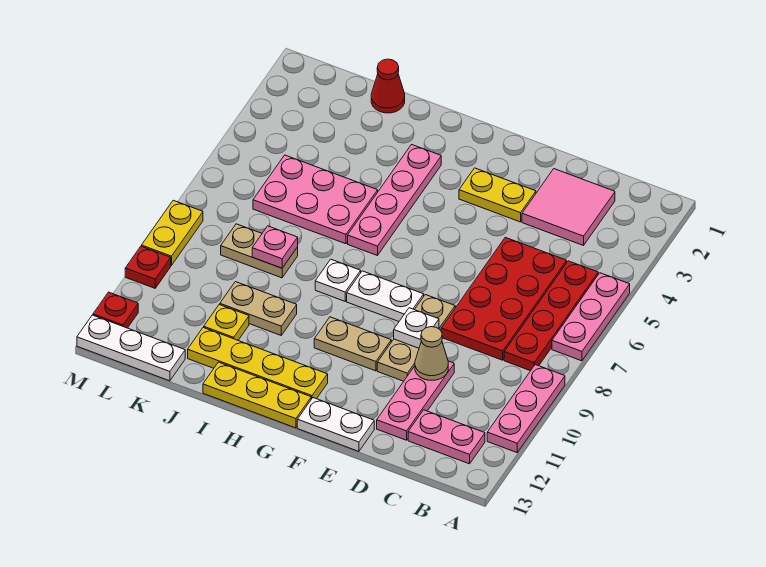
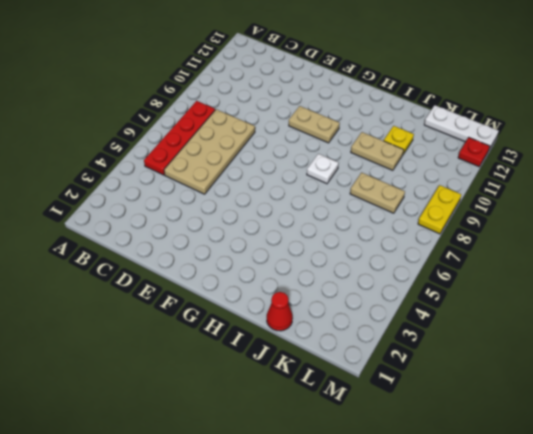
tan plate C5:D8 level 1 -> red plate C5:D8 level 1
none -> pink plate A5:A7 level 1
none -> pink plate A9:A11 level 1
none -> pink plate B12:C12 level 1

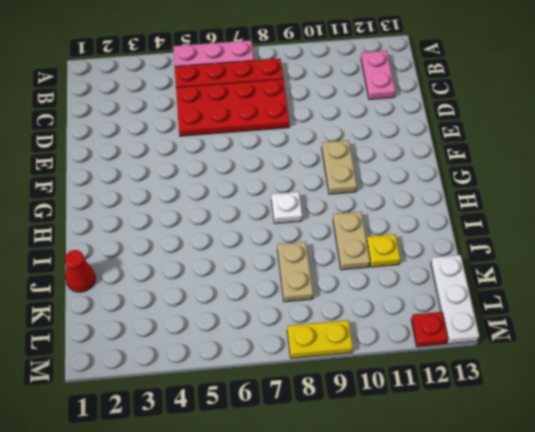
none -> pink plate A9:A11 level 1
none -> pink tile C2:D3 level 1
none -> pink plate D10:D12 level 1

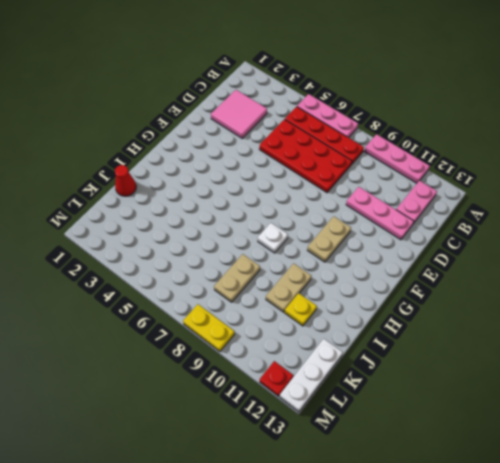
none -> yellow plate E3:F3 level 1
none -> tan plate E8:E10 level 1
none -> white plate E13:F13 level 1

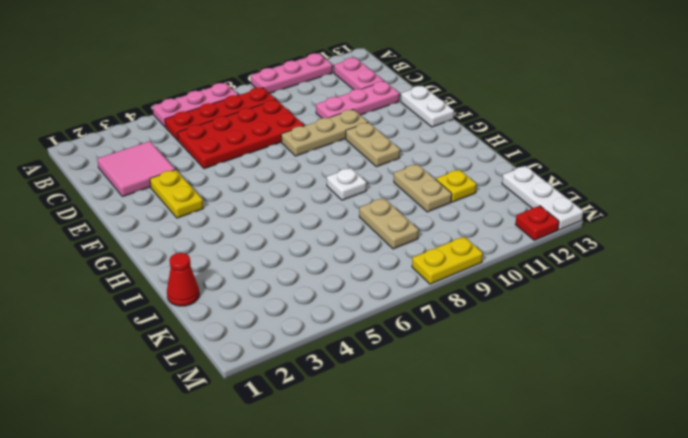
none -> white plate F8:G8 level 1
none -> yellow plate G12:J12 level 1
none -> yellow plate G13:I13 level 1

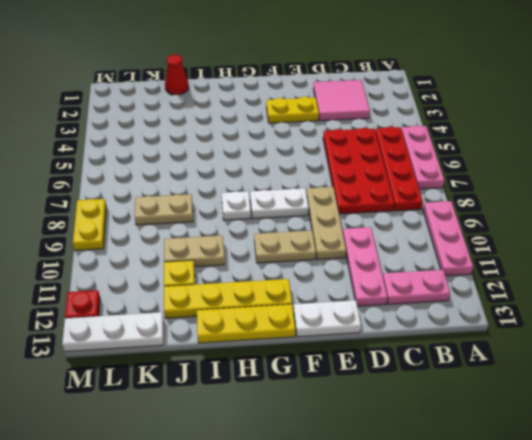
none -> pink plate H3:H6 level 1
none -> pink plate I5:K6 level 1
none -> red plate M10 level 1

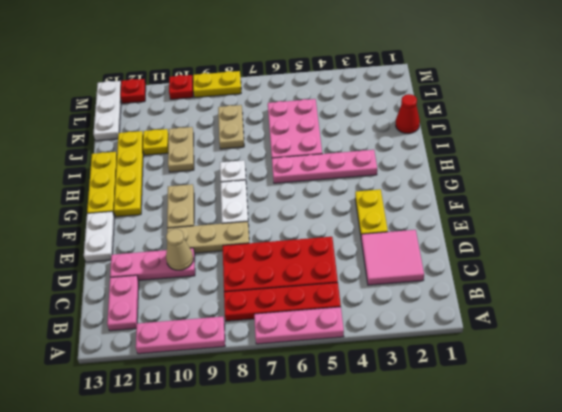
none -> white plate E9 level 2
none -> pink plate J8 level 2

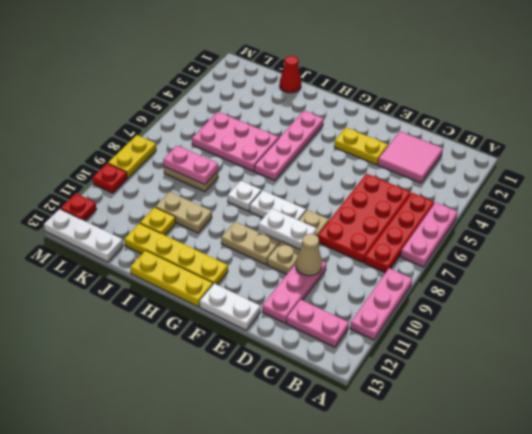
white plate E9:F9 level 2 -> white plate E9 level 2
pink plate J8:K8 level 2 -> pink plate J8 level 2

